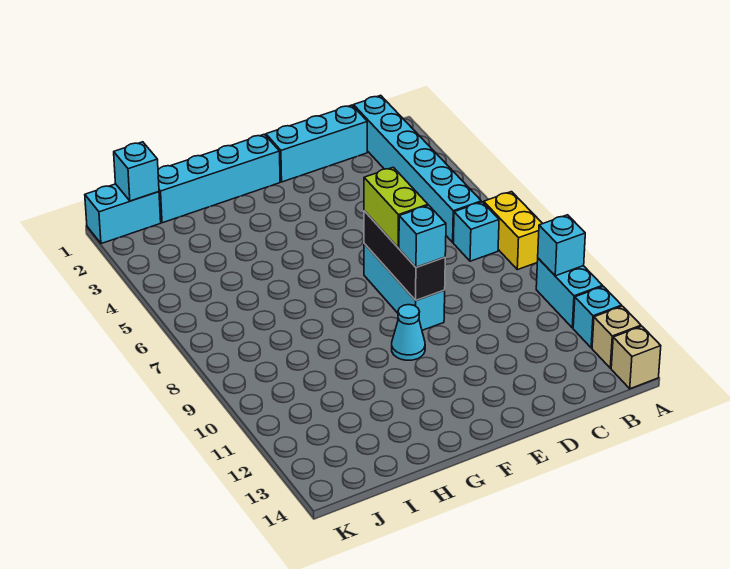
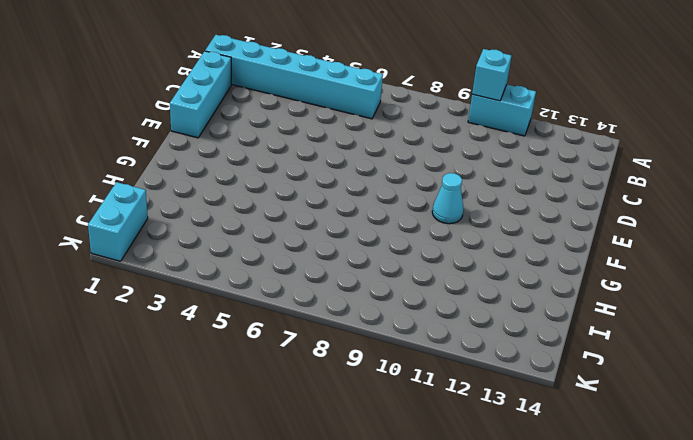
none -> yellow brick A7:A8 level 1
none -> cyan brick A12 level 1
none -> tan brick A13 level 1

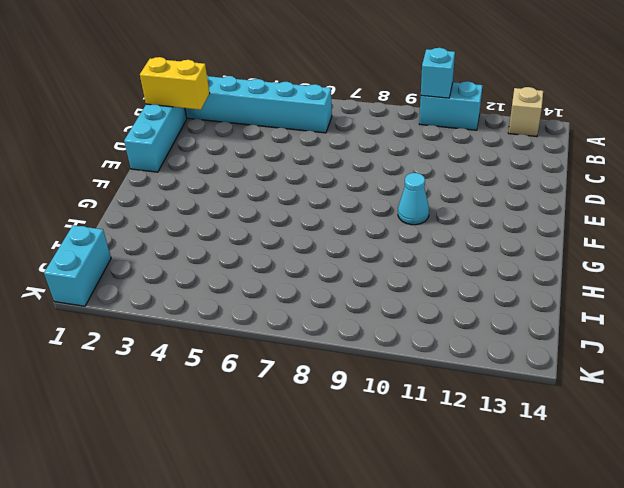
yellow brick C1:C2 level 2 -> yellow brick A7:A8 level 1
none -> cyan brick A12 level 1
none -> tan brick A14 level 1
none -> cyan brick B7 level 1

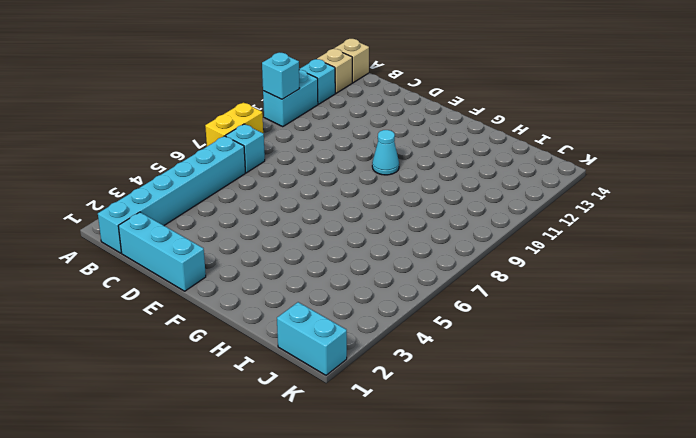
none -> cyan brick E7:E9 level 1
none -> cyan brick F1:I1 level 1
none -> black brick E7:E9 level 2

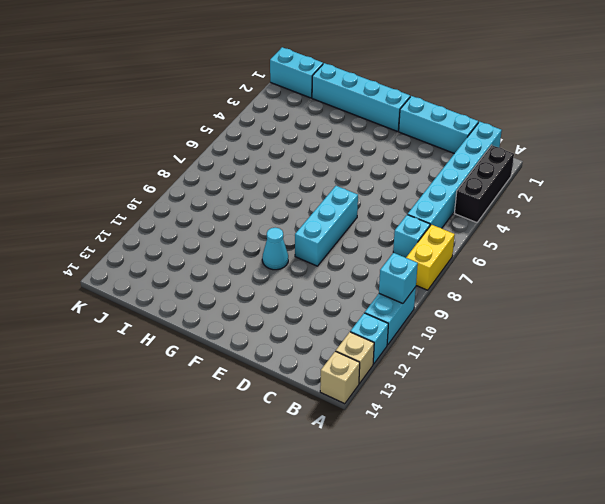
black brick A2:A4 level 1 -> black brick E7:E9 level 2
none -> cyan brick J1 level 2
none -> lime brick E7:E8 level 3
none -> cyan brick E9 level 3

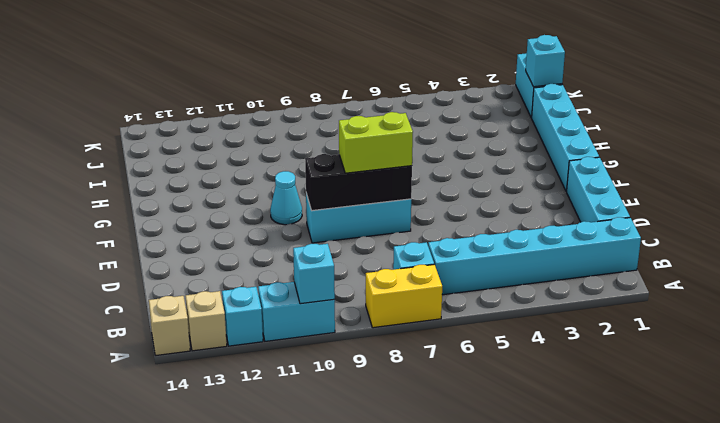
none -> cyan brick E9 level 3

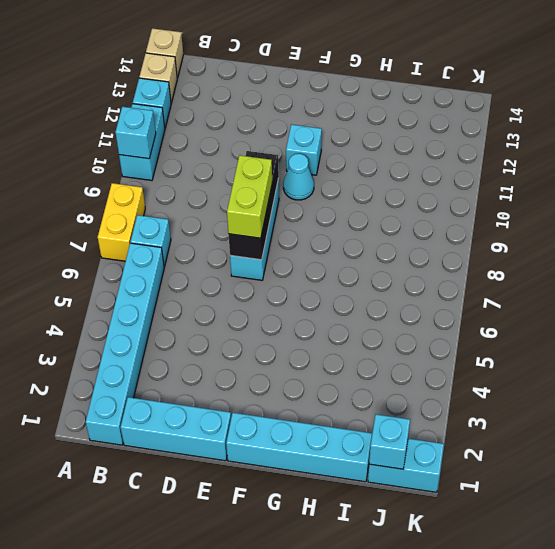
cyan brick F11 level 1 -> cyan brick E9 level 3

